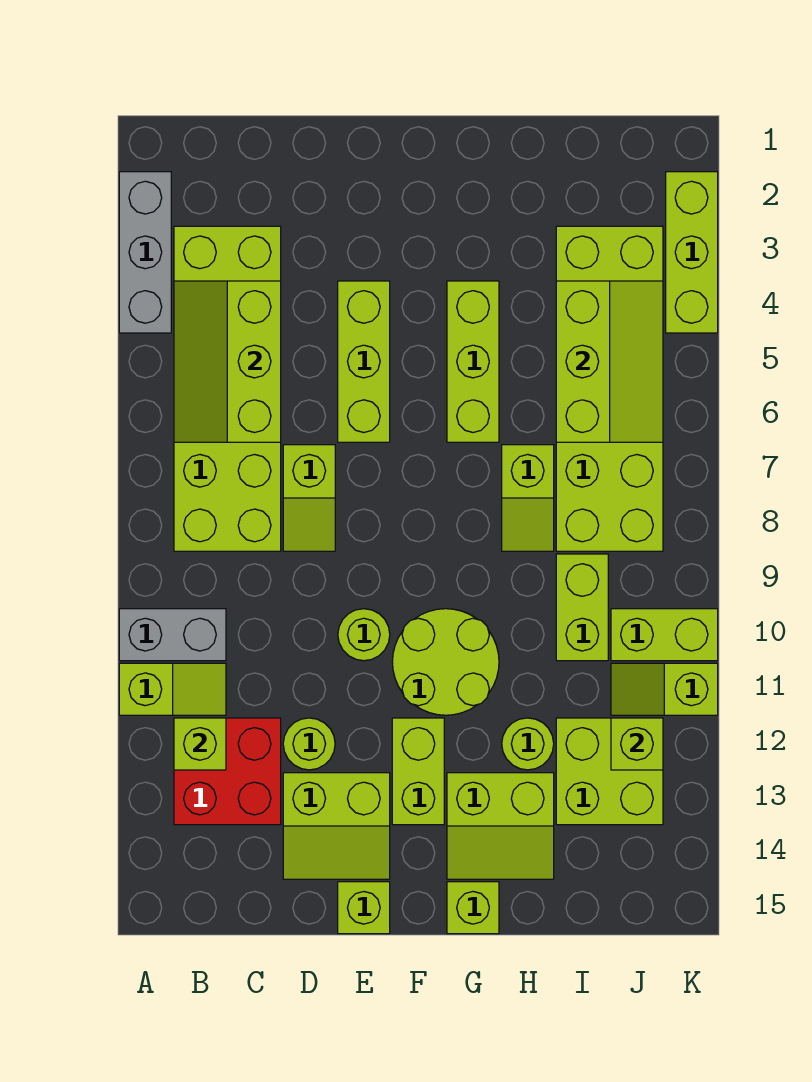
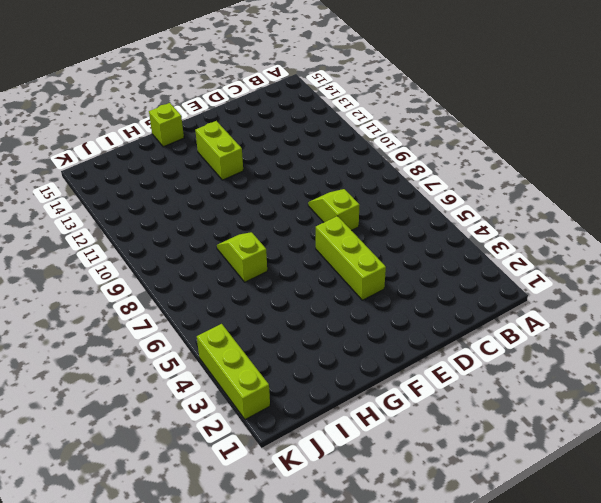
none -> grey brick A2:A4 level 1
none -> grey brick A10:B10 level 1
none -> lime slope A11:B11 level 1 top A

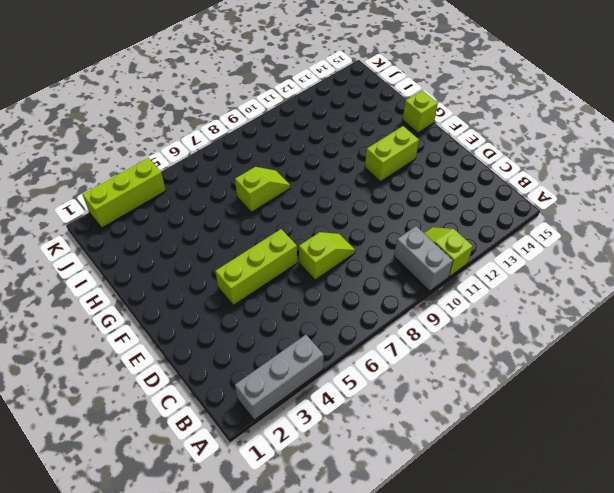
none -> lime brick B3:C8 level 1
none -> red brick B12:C13 level 1
none -> lime round brick D12 level 1

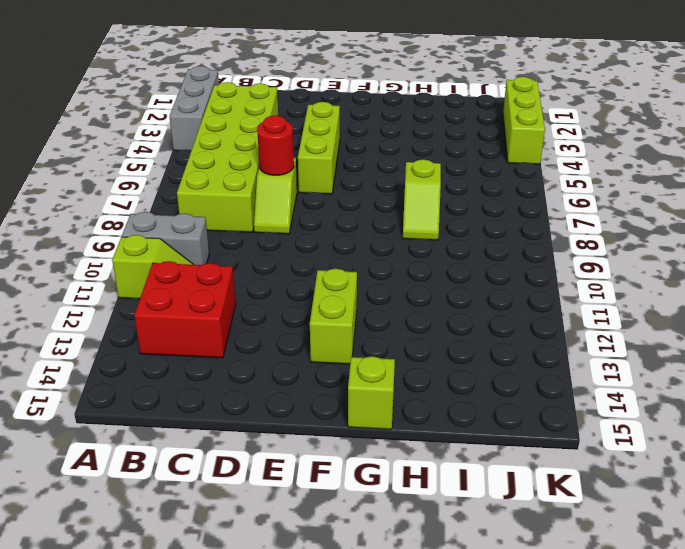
red round brick D7 level 2 -> none
none -> lime round brick D12 level 1
none -> lime slope D13:E14 level 1 top 13
none -> lime round brick E10 level 1

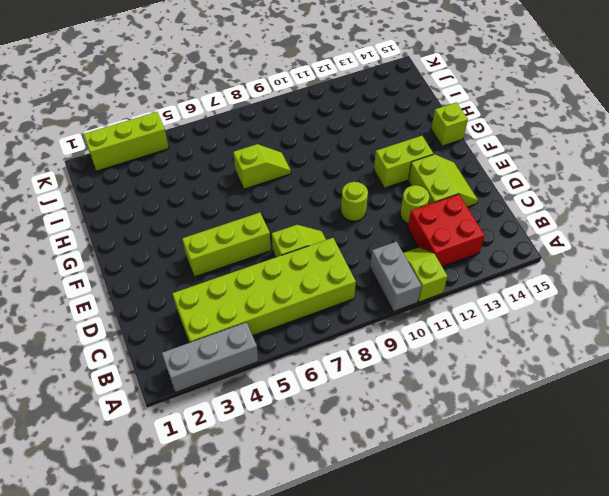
none -> lime brick E15 level 1
none -> lime round brick F10:G11 level 1
none -> lime brick G4:G6 level 1

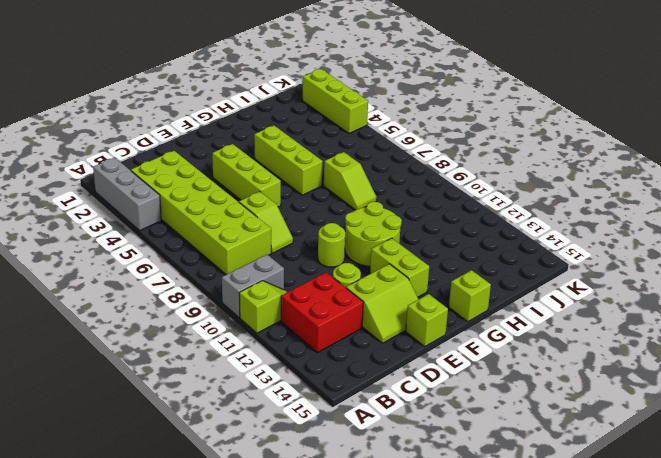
none -> lime slope G13:H14 level 1 top 13
none -> lime round brick H12 level 1
none -> lime brick I3:J8 level 1

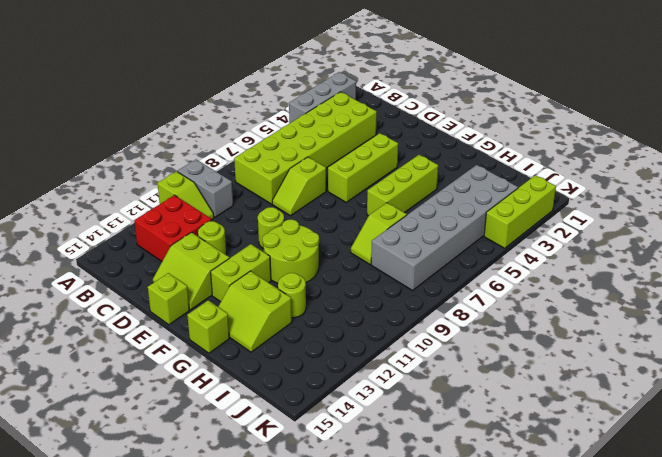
grey brick I3:J8 level 1 -> lime brick I3:J8 level 1
none -> lime brick I9:I10 level 1
none -> lime brick I12:J13 level 1
none -> lime brick J10:K10 level 1

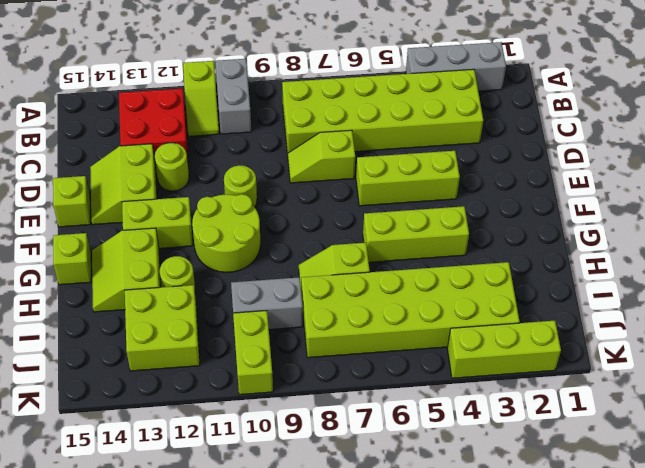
grey brick I9:I10 level 1 -> lime brick I9:I10 level 1
none -> lime slope J11:K11 level 1 top K
none -> lime slope B4:C6 level 2 top C
none -> lime brick B12 level 2

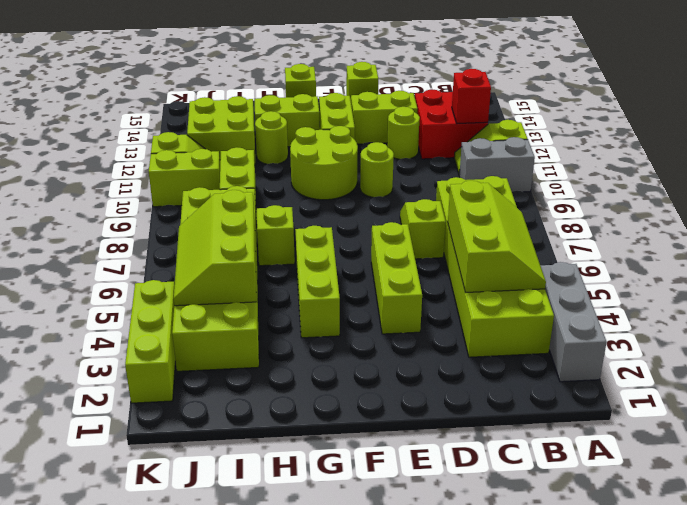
red brick B12 level 2 -> lime brick B12 level 2
none -> lime brick J12 level 2

